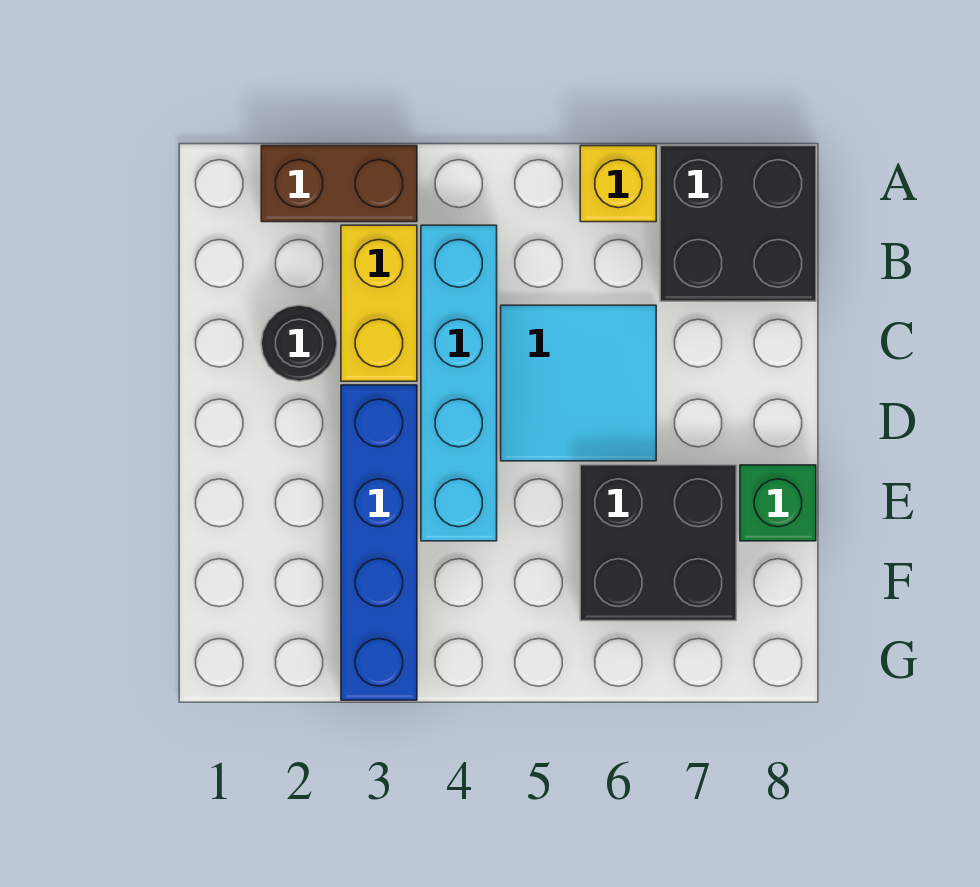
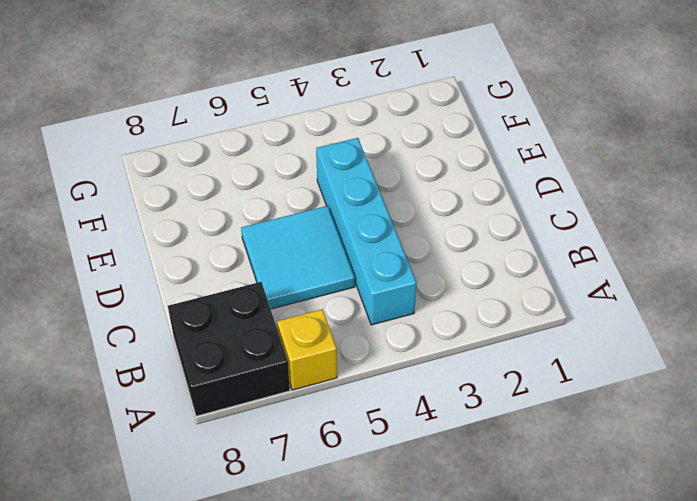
none -> brown brick A2:A3 level 1
none -> yellow brick B3:C3 level 1

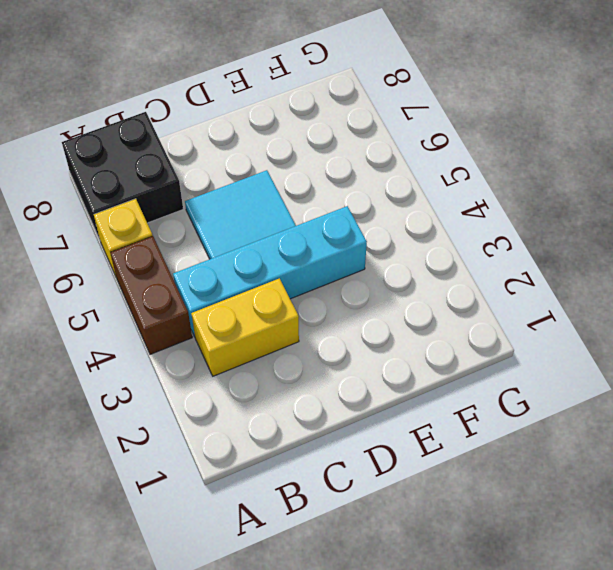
brown brick A4:A5 level 1 -> brown brick A2:A3 level 1
none -> black round brick C2 level 1
none -> blue brick D3:G3 level 1

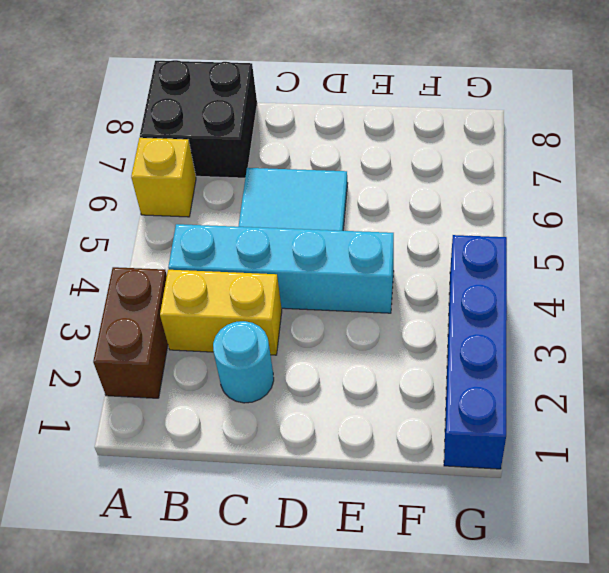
cyan round brick C2 level 1 -> black round brick C2 level 1
blue brick G1:G4 level 1 -> blue brick D3:G3 level 1
none -> black brick E6:F7 level 1
none -> green brick E8 level 1

